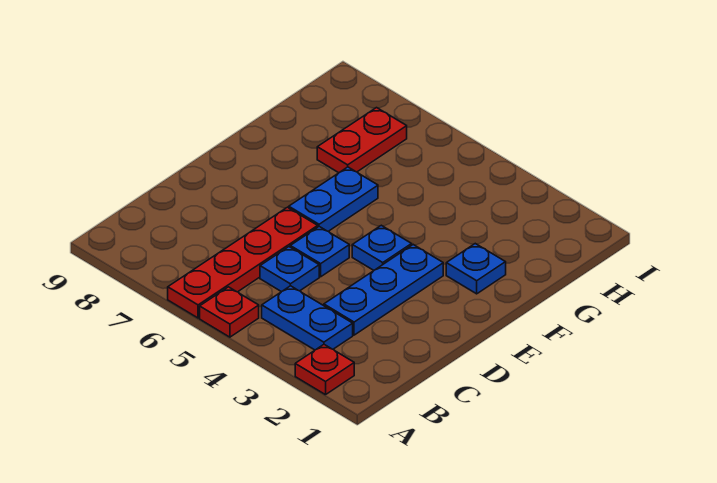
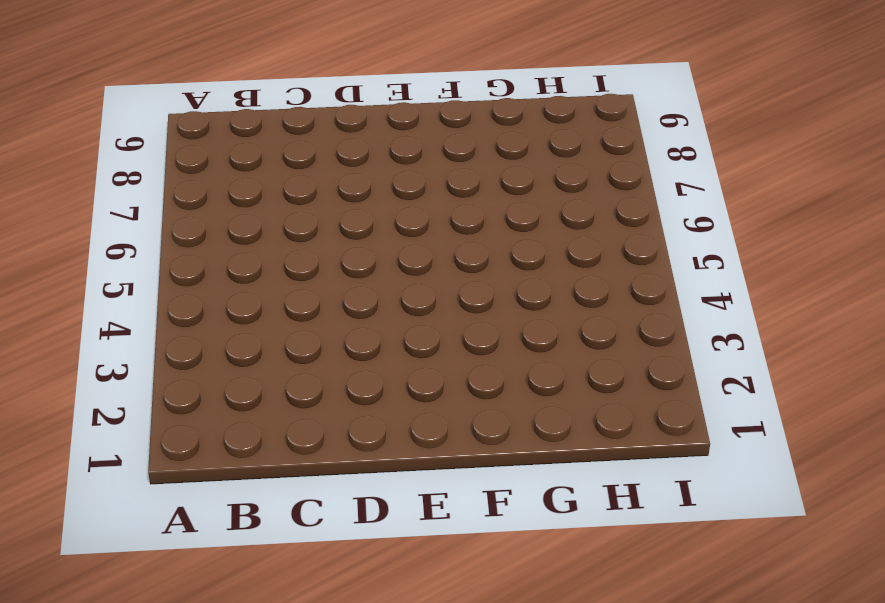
none -> red plate A2 level 1
none -> red plate A5 level 1

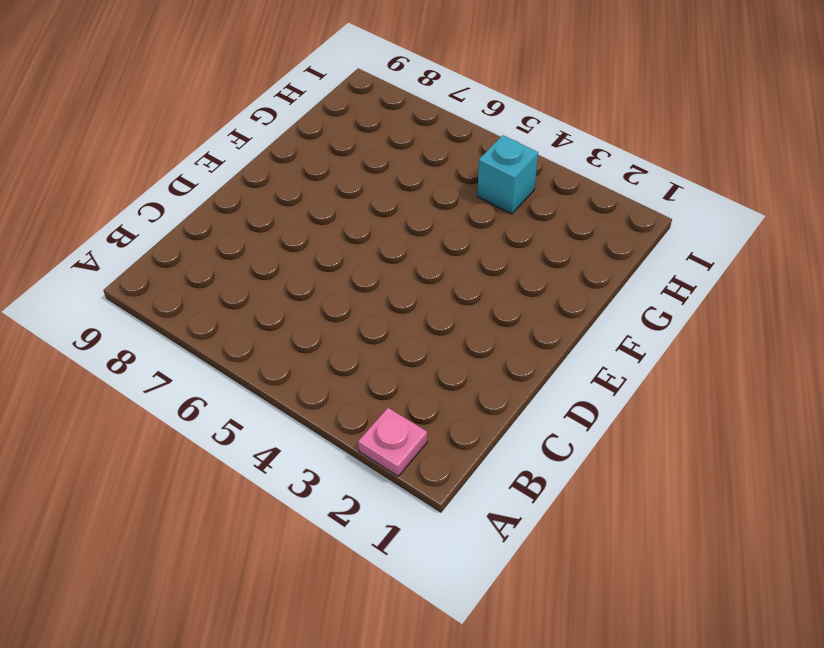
pink plate A2 level 1 -> red plate A2 level 1
cyan brick H4 level 1 -> none
none -> red plate A5 level 1
none -> red plate A6:D6 level 1

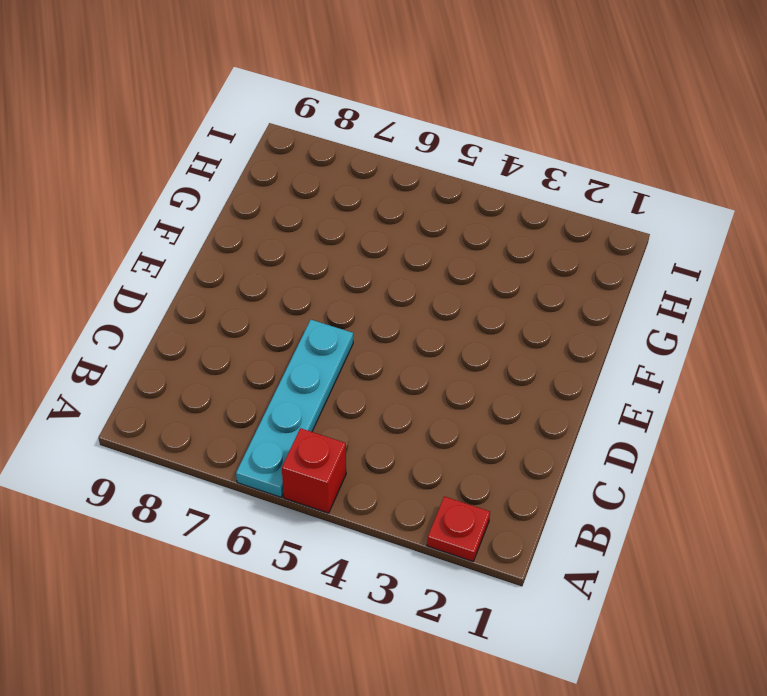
red brick A5 level 1 -> red plate A5 level 1
cyan plate A6:D6 level 1 -> red plate A6:D6 level 1
none -> blue plate B3:B4 level 1
none -> blue plate C3:E3 level 1

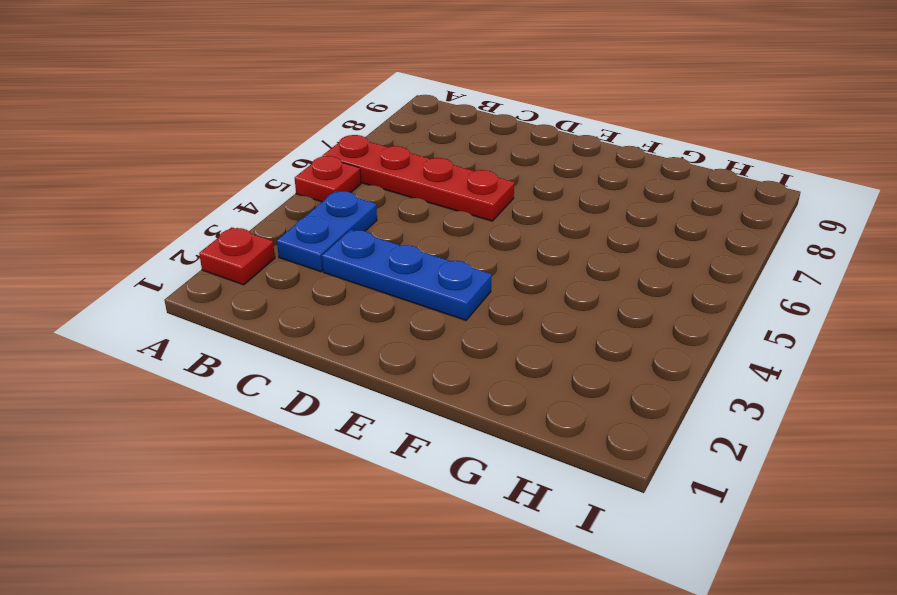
none -> blue plate C5 level 1
none -> blue plate D5 level 1

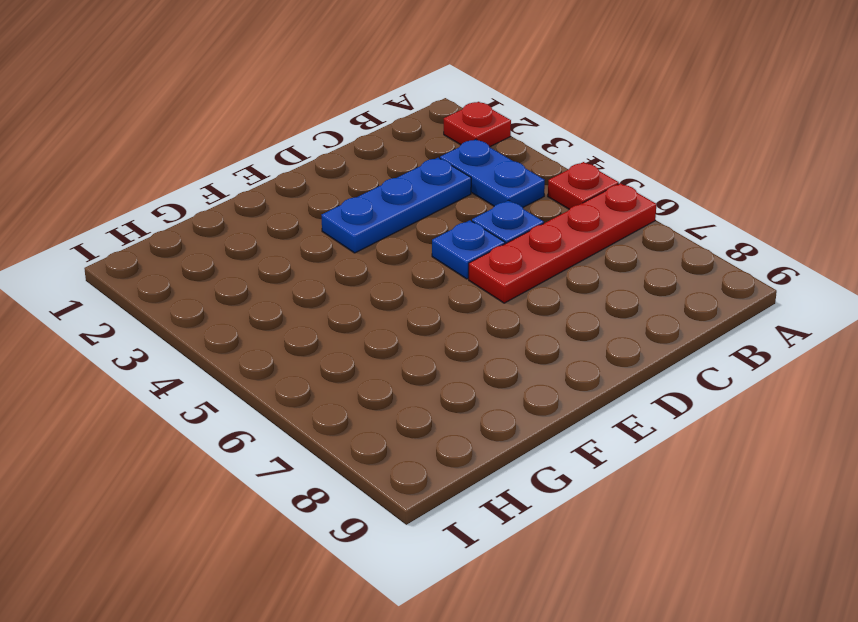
none -> blue plate E4 level 1
none -> blue plate E6:F6 level 1

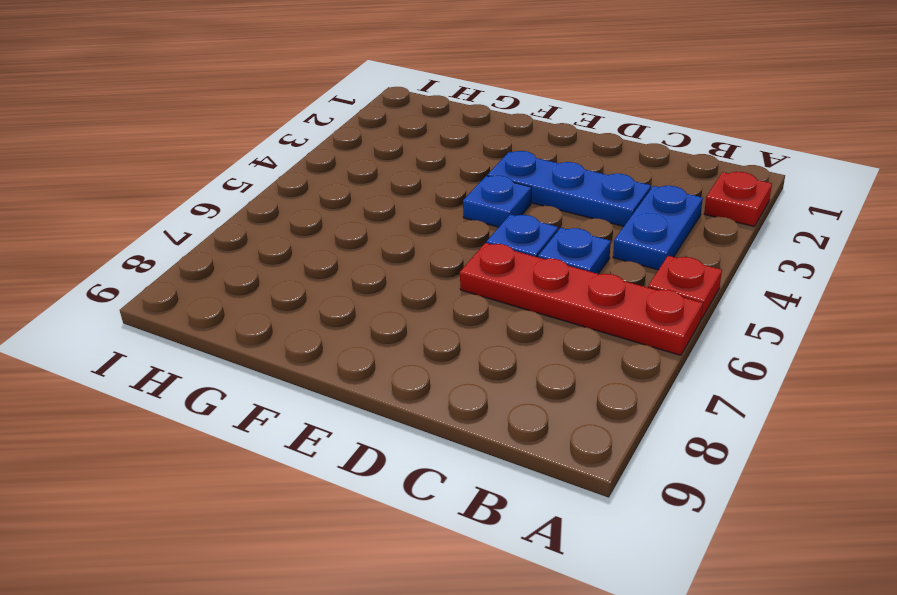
none -> blue plate E6:F6 level 1
none -> blue plate F2 level 1

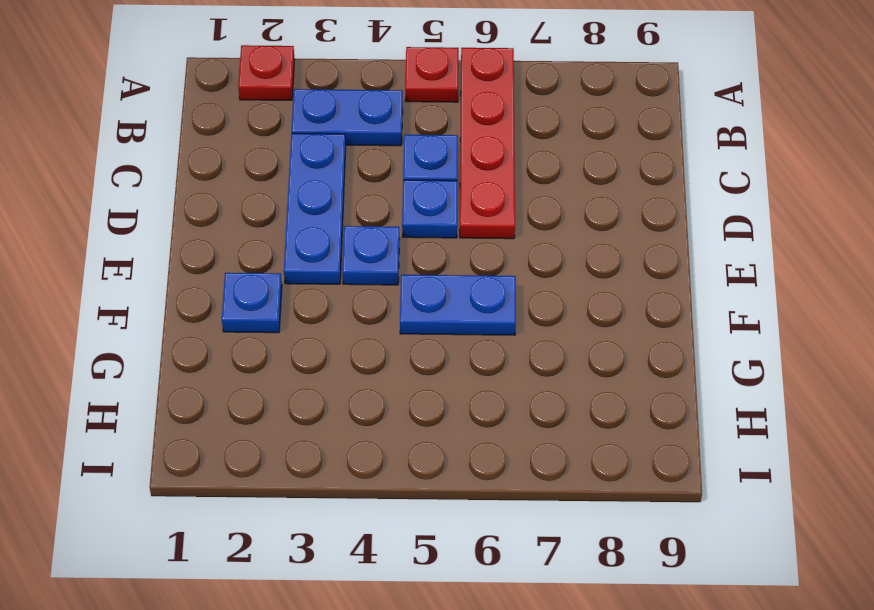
blue plate F5:F6 level 1 -> blue plate E6:F6 level 1
none -> red plate G7:H7 level 1

